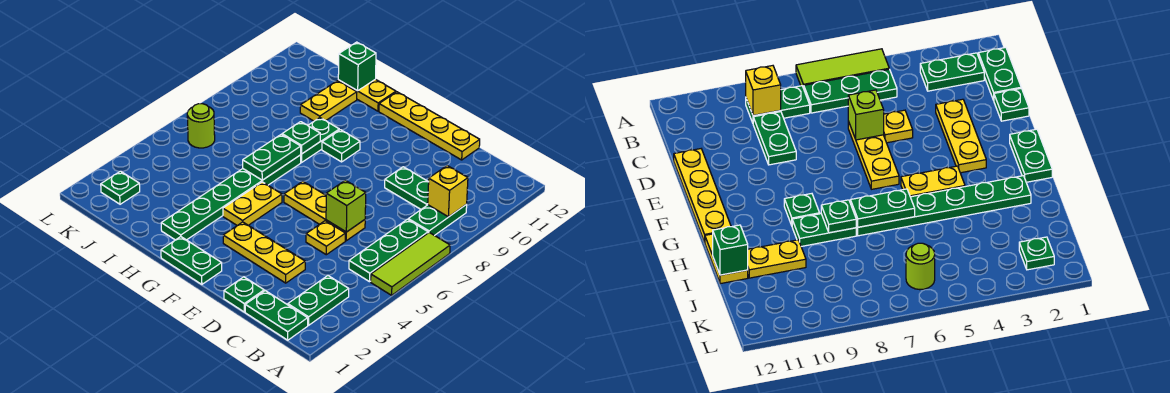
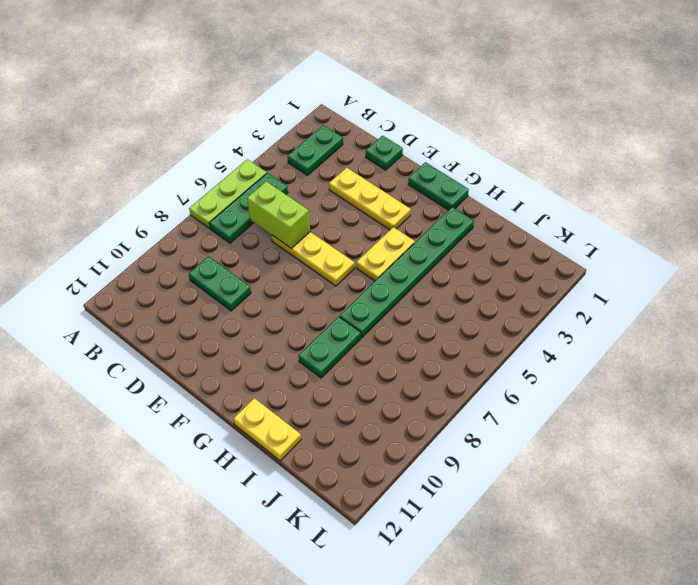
lime plate A5:A7 level 1 -> lime tile A5:A7 level 1
lime brick C6:D6 level 2 -> lime brick D6 level 2
none -> green plate B1:C1 level 1
none -> green plate B8:B9 level 1
none -> yellow plate D5 level 1

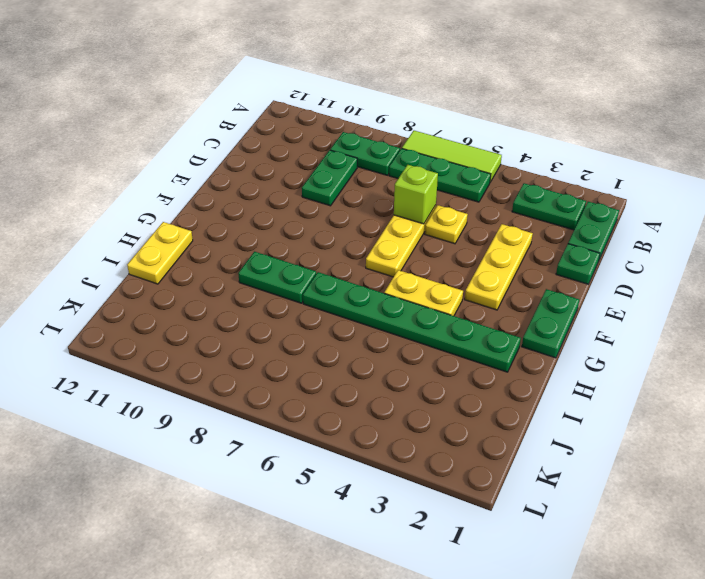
none -> yellow plate D12:G12 level 1
none -> green plate G9 level 1
none -> yellow plate I10:I11 level 1

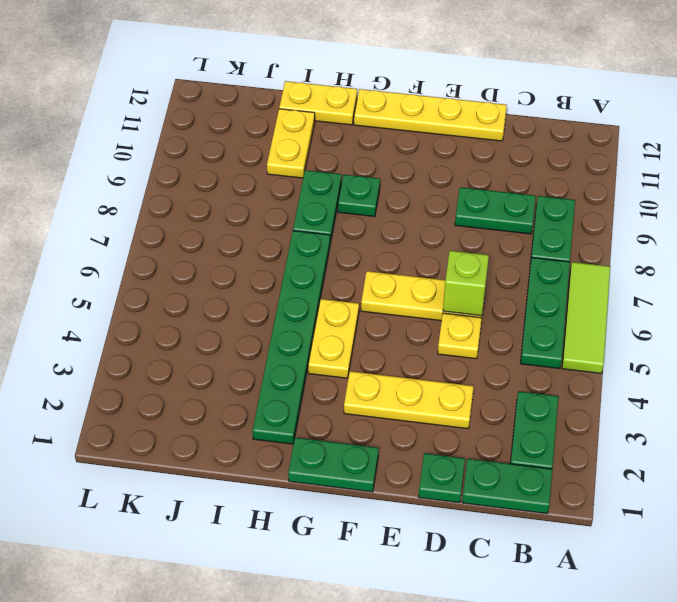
none -> green plate K2 level 1
none -> lime round brick K6 level 1
none -> yellow brick B9 level 2

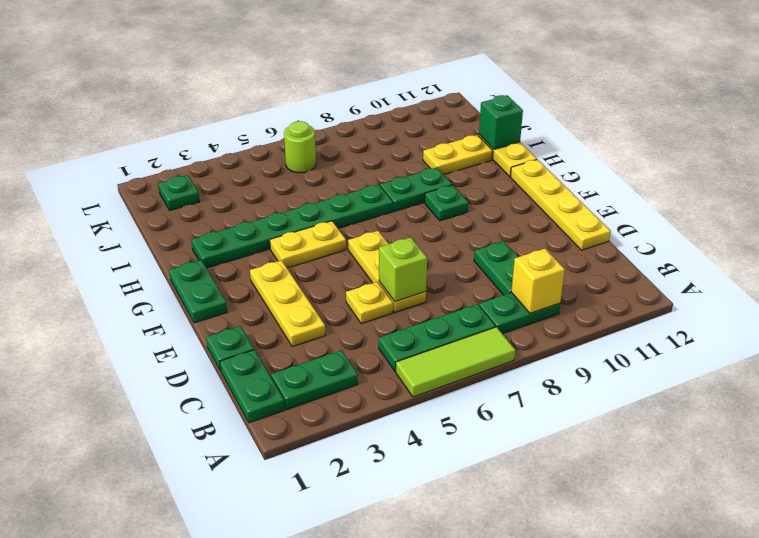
none -> green plate H6:H7 level 2
none -> green plate H8 level 2

